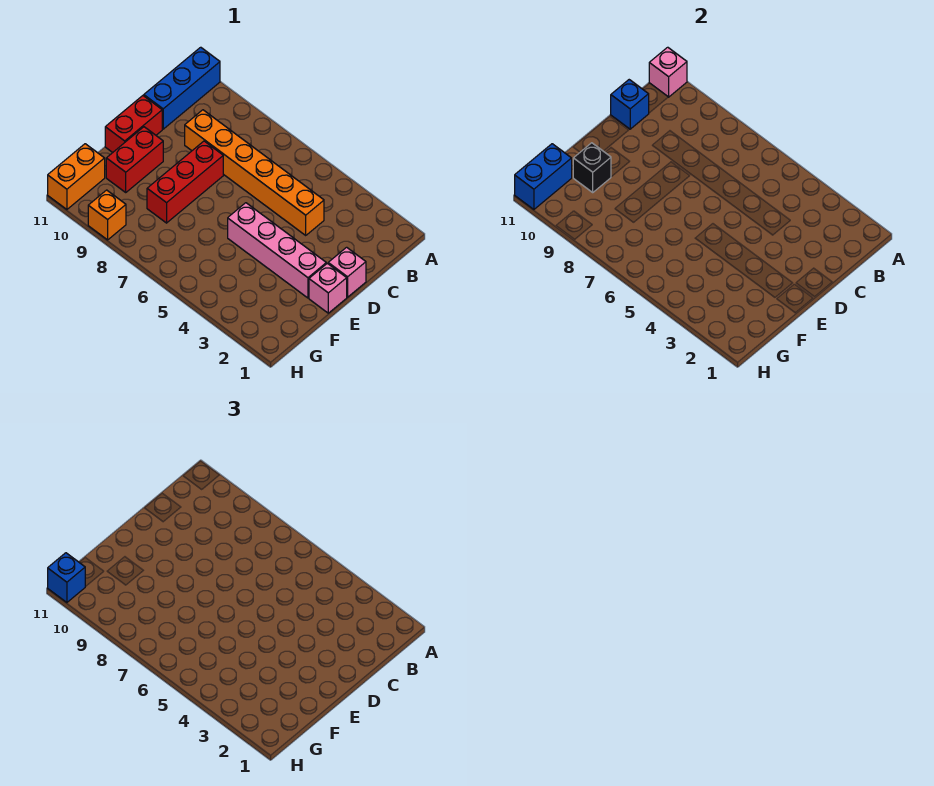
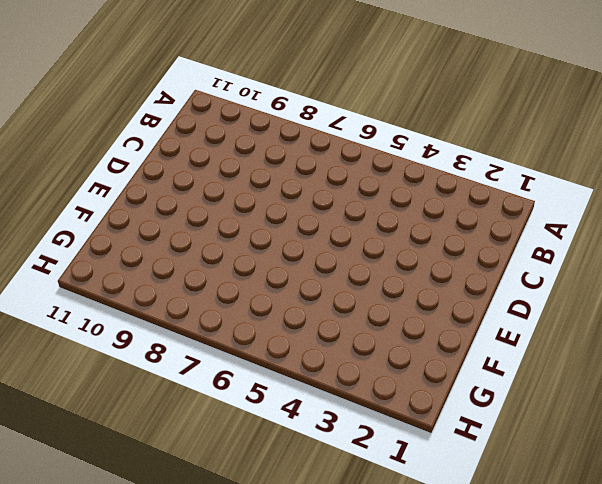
none -> blue brick A11:C11 level 1
none -> orange brick C4:C9 level 1
none -> pink brick D1 level 1

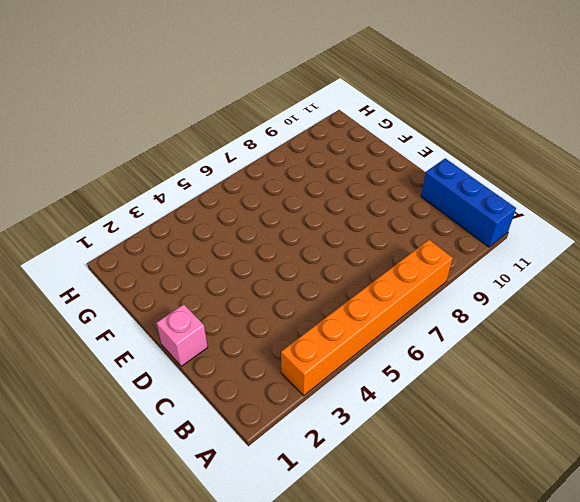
orange brick A3:A8 level 1 -> orange brick C4:C9 level 1
none -> red brick D8:F8 level 1
none -> red brick D11:E11 level 1
none -> pink brick E1 level 1

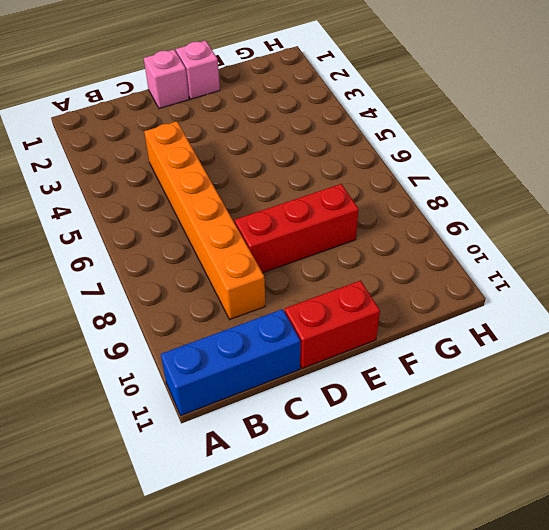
none -> pink brick E2:E5 level 1
none -> red brick E10:F10 level 1
none -> orange brick G11:H11 level 1

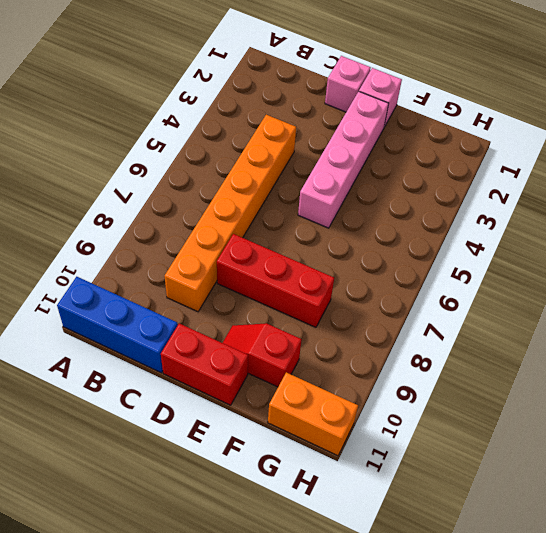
red slope E10:F10 level 1 top F -> red brick E10:F10 level 1
none -> orange brick H9 level 1
none -> pink brick A11 level 2
none -> blue brick C11 level 2

